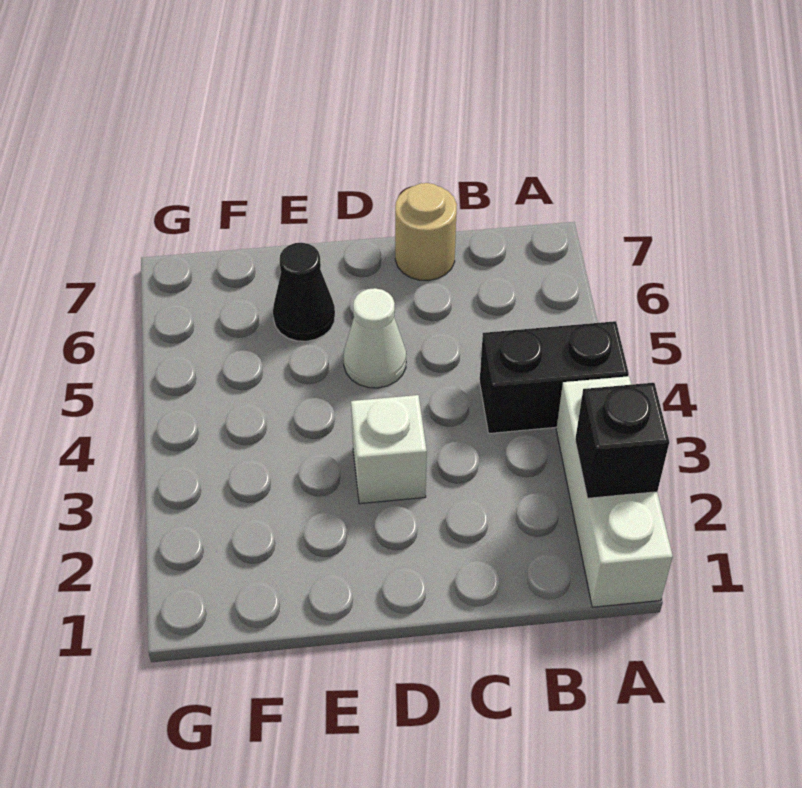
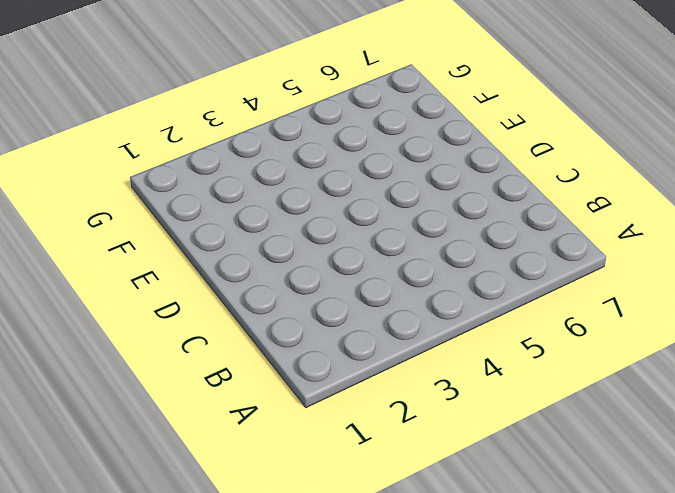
none -> white brick A1:A3 level 1
none -> black brick A4:B4 level 1

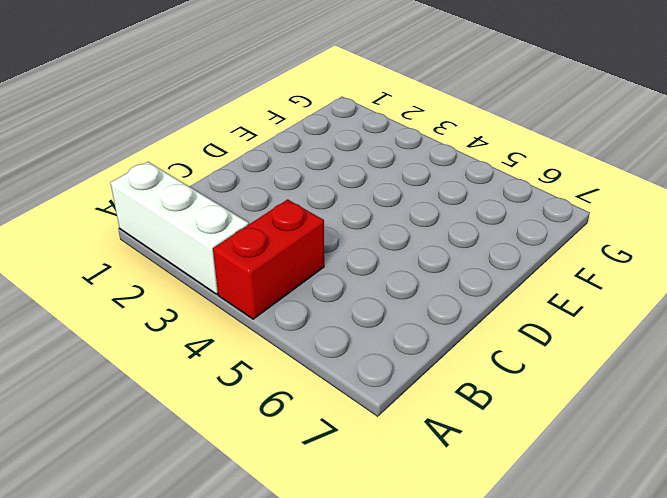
red brick A4:B4 level 1 -> black brick A4:B4 level 1
none -> tan round brick C7 level 1
none -> white brick D3 level 1

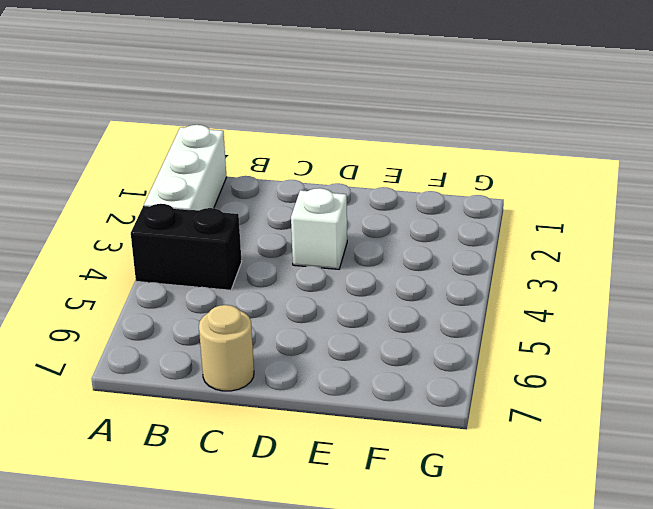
none -> white cone D5 level 1
none -> black cone E6 level 1

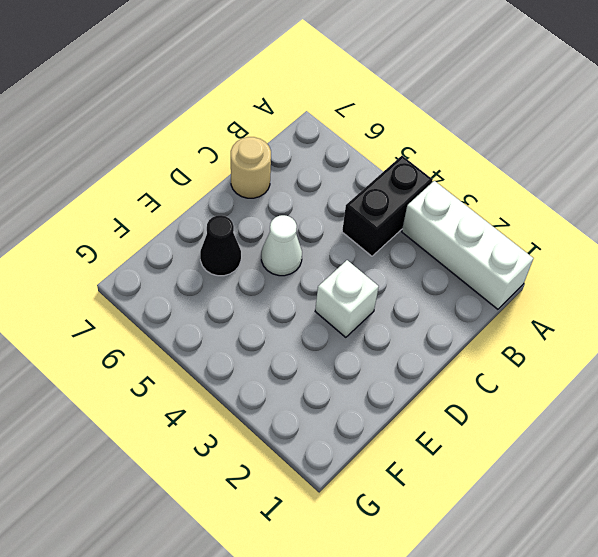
none -> black brick A2 level 2

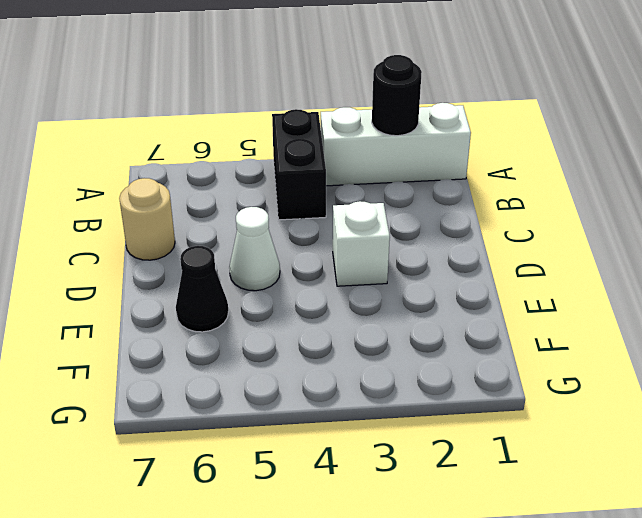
black round brick A2 level 2 -> black brick A2 level 2

